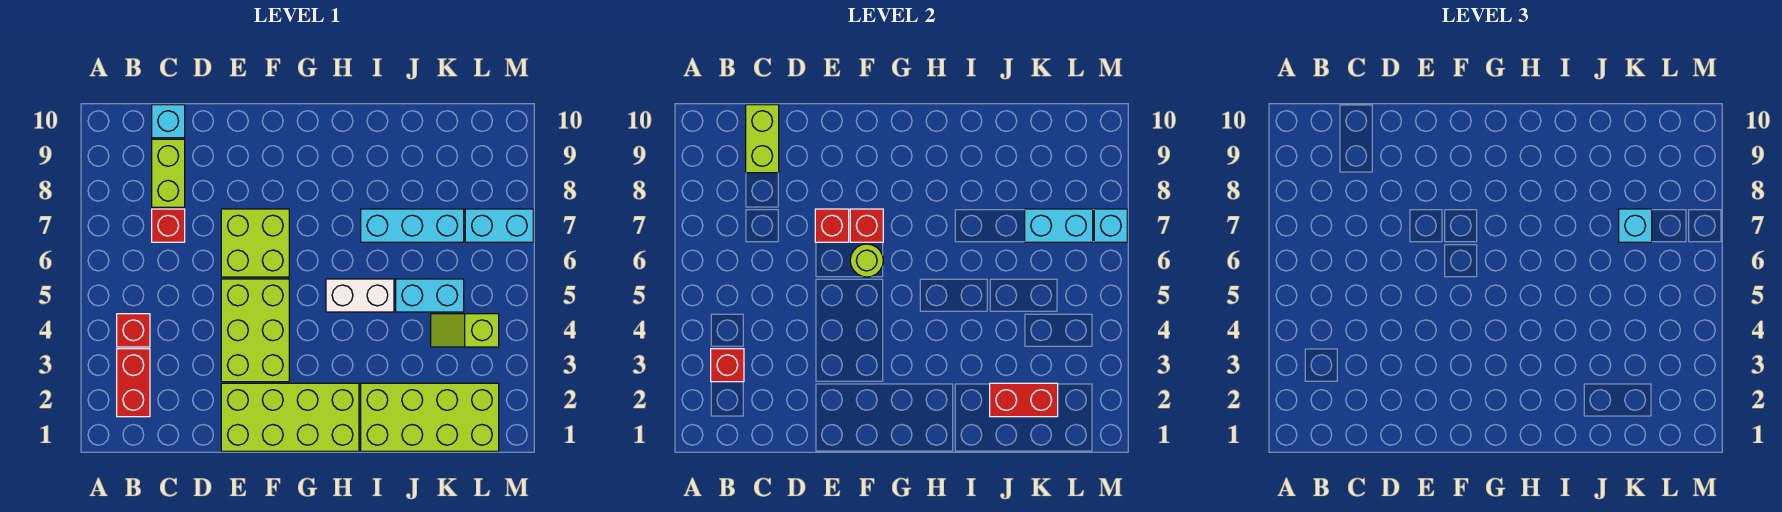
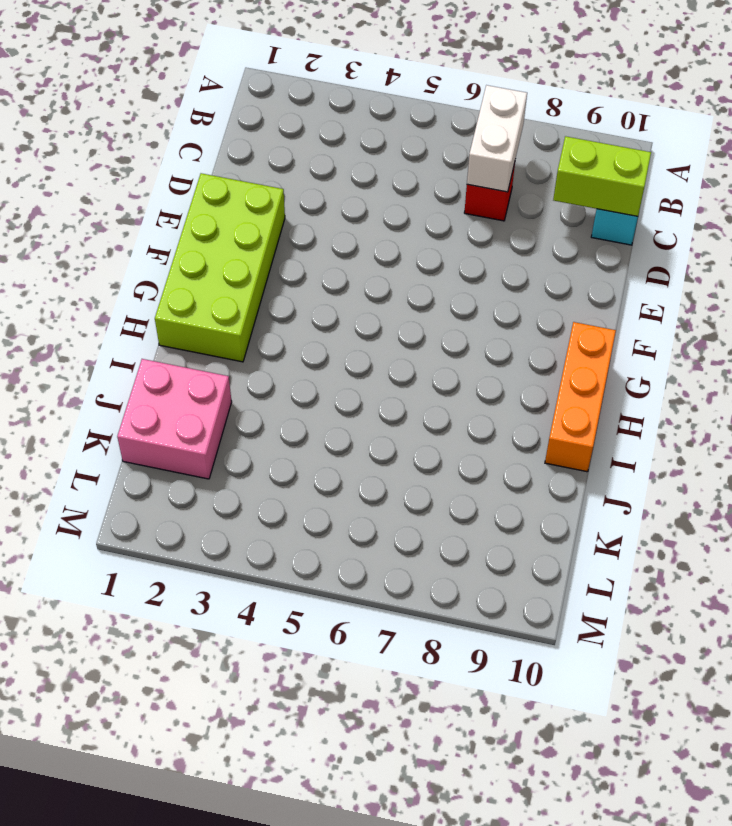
white brick B7:C7 level 2 -> white brick H5:I5 level 1
orange brick G10:I10 level 1 -> none
pink brick J1:K2 level 1 -> lime brick I1:L2 level 1
none -> red brick B2:B3 level 1
none -> red brick B4 level 1
none -> lime brick C8:C9 level 1

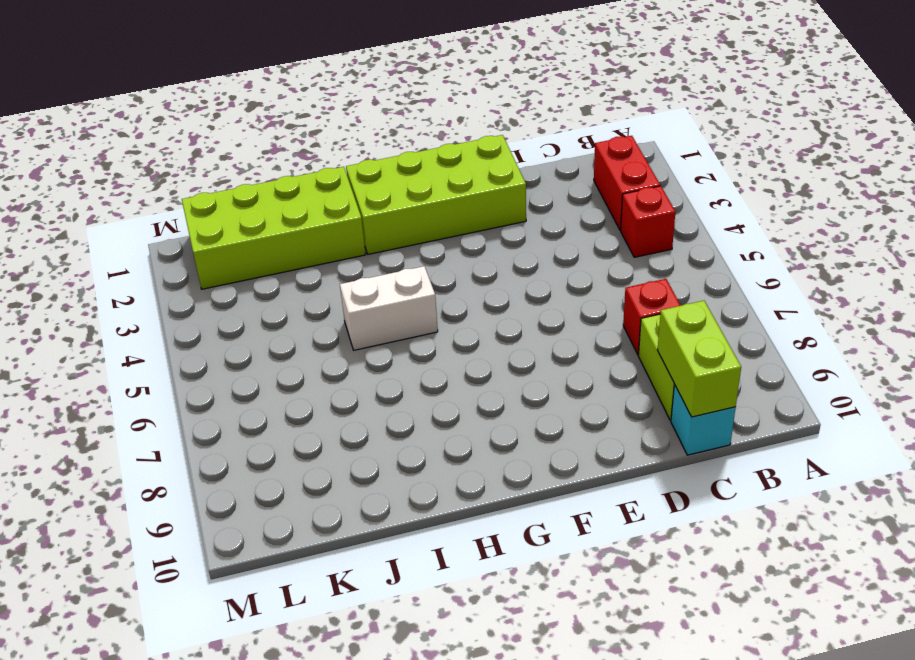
none -> lime brick E3:F5 level 1
none -> lime brick E6:F7 level 1
none -> cyan brick I7:K7 level 1

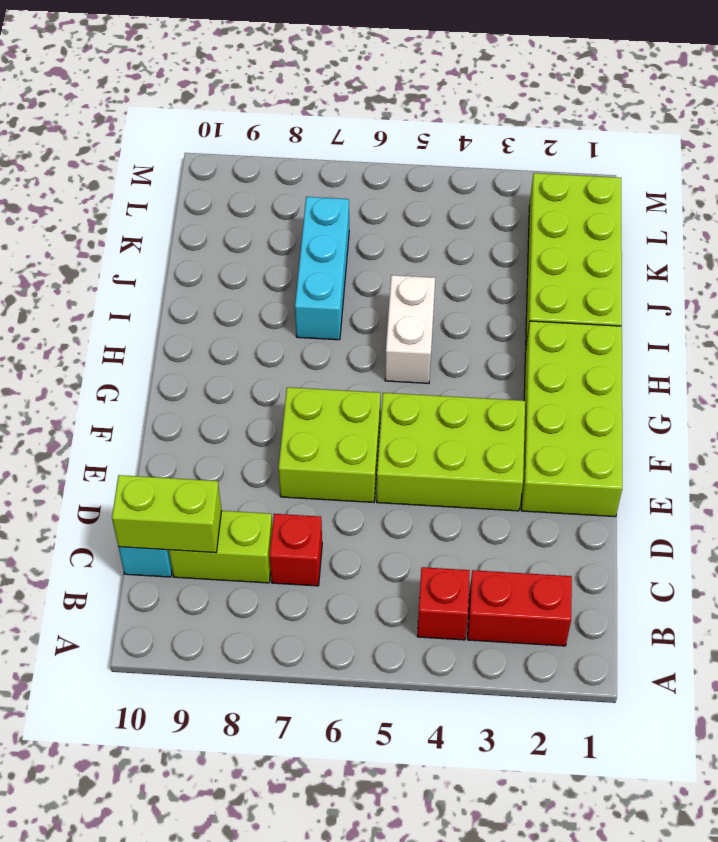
none -> cyan brick J5:K5 level 1
none -> lime slope K4:L4 level 1 top L
none -> cyan brick L7:M7 level 1

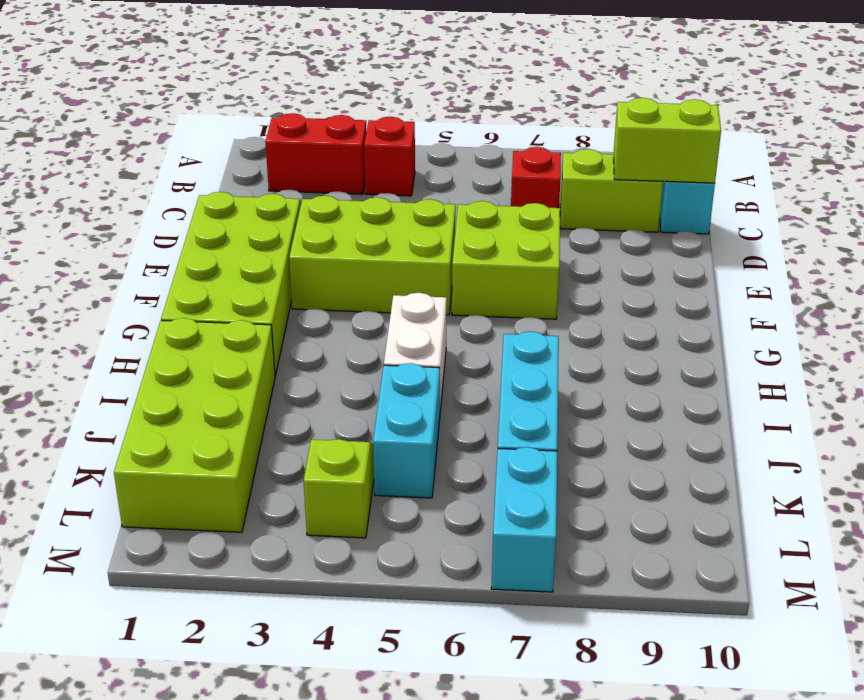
none -> red brick B3 level 2
none -> red brick E7 level 2
none -> lime round brick F6 level 2

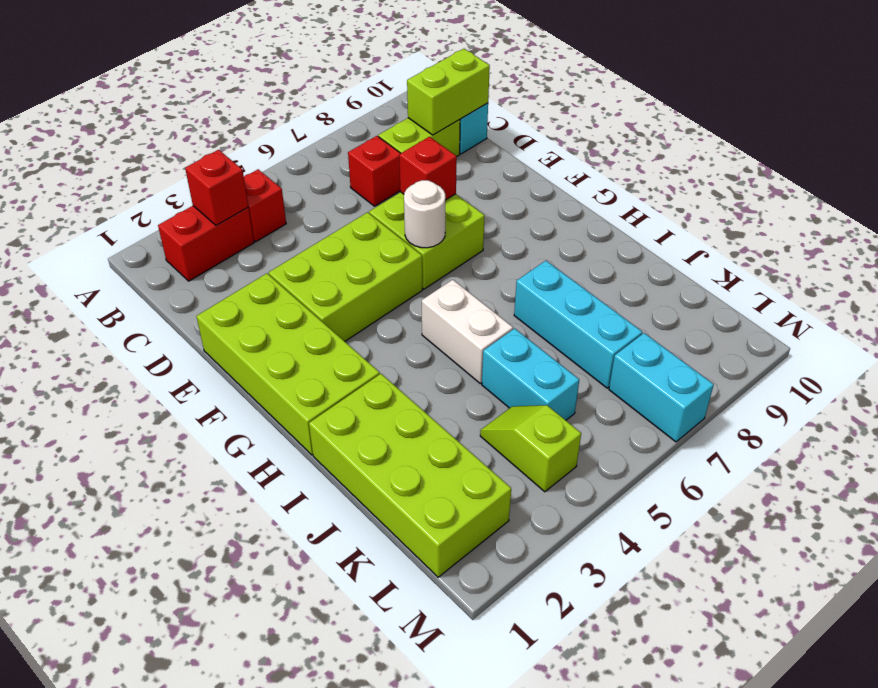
white round brick F6 level 2 -> lime round brick F6 level 2
none -> red brick F7 level 2
none -> red brick J2:K2 level 2
none -> cyan brick K7:L7 level 2

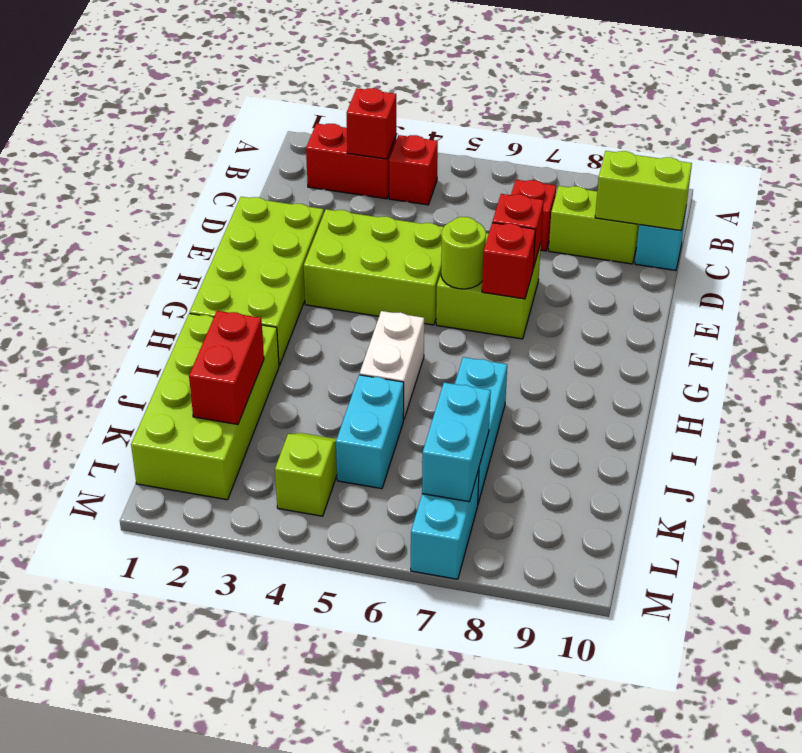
none -> cyan brick M7 level 2
none -> cyan brick K7 level 3

